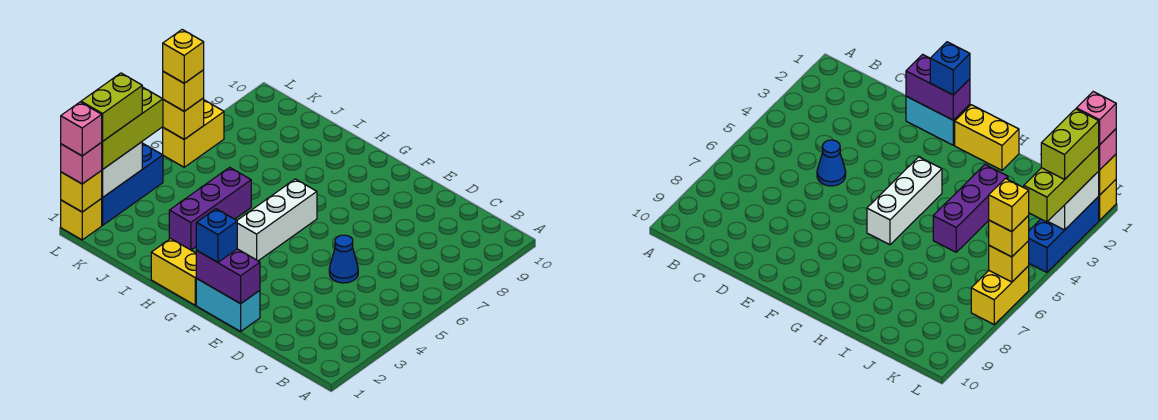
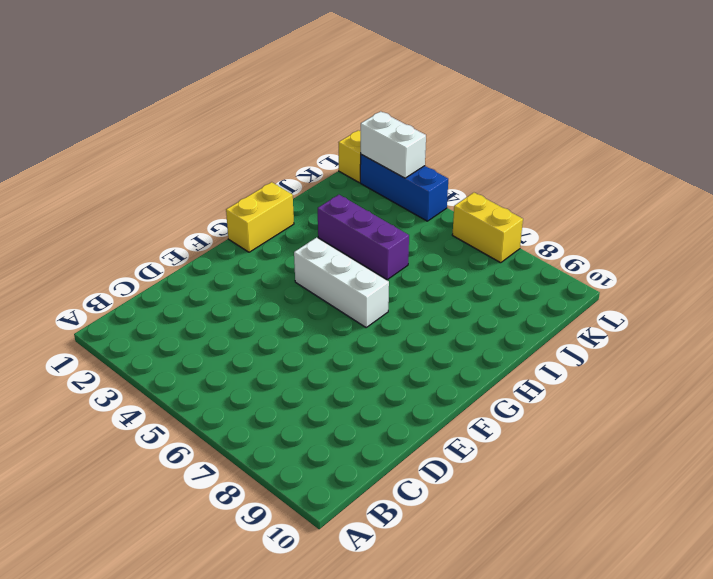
none -> blue cone D5 level 1
none -> cyan brick E1:F1 level 1
none -> purple brick E1:F1 level 2

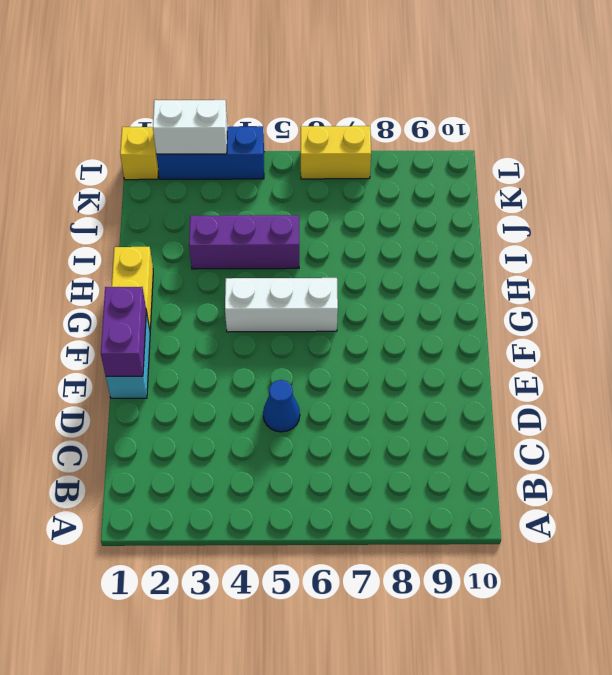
none -> yellow brick L1 level 2
none -> yellow brick L6 level 2
none -> blue brick F1 level 3

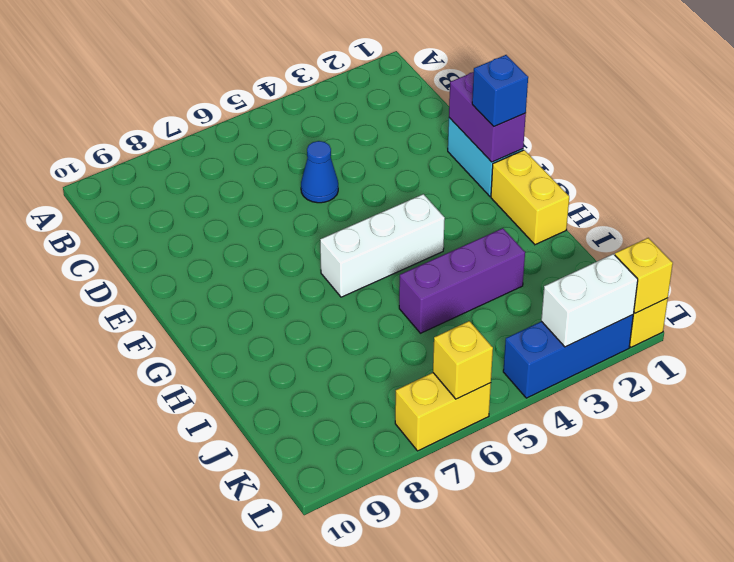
none -> pink brick L1 level 3
none -> lime brick L2:L4 level 3
none -> yellow brick L6 level 3

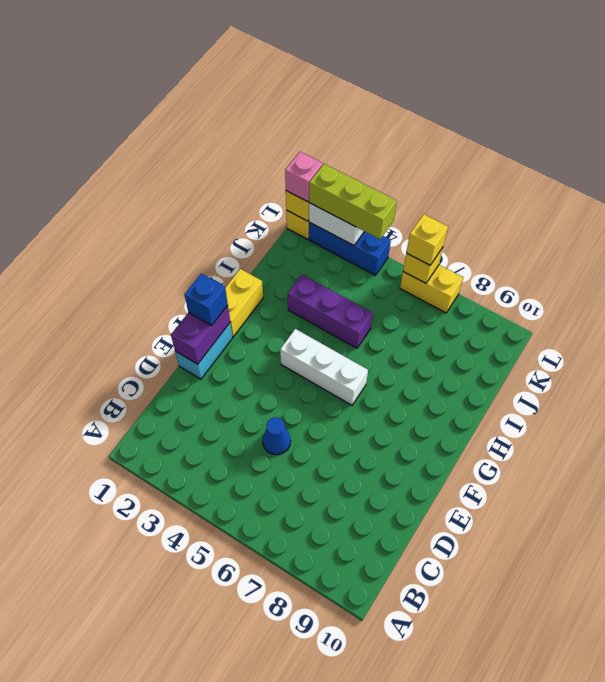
none -> pink brick L1 level 4
none -> lime brick L2:L3 level 4
none -> yellow brick L6 level 4

